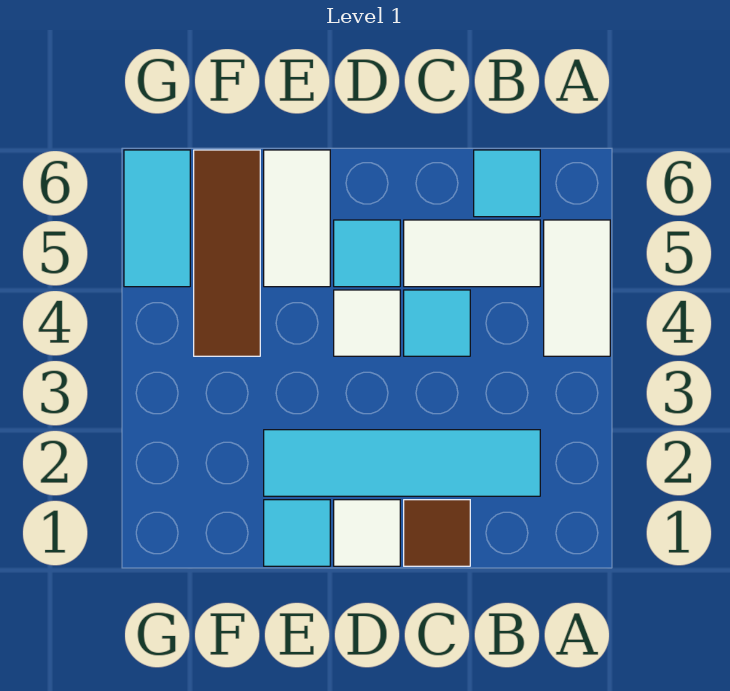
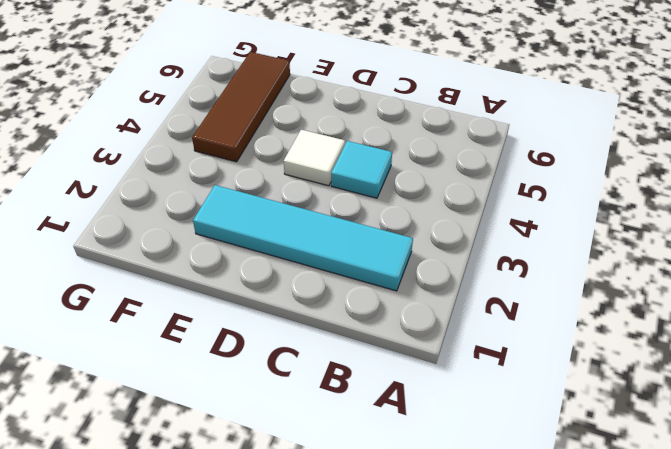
none -> white tile A4:A5 level 1
none -> white tile B5:C5 level 1
none -> cyan tile B6 level 1

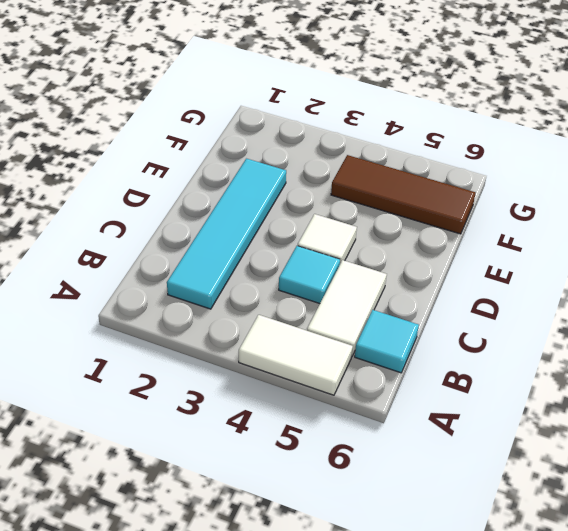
none -> brown tile C1 level 1
none -> white tile D1 level 1
none -> cyan tile D5 level 1

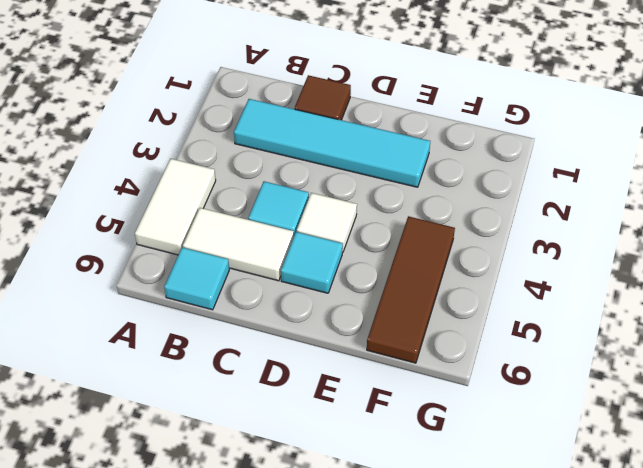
none -> white tile D1 level 1
none -> cyan tile E1 level 1
none -> white tile E5:E6 level 1

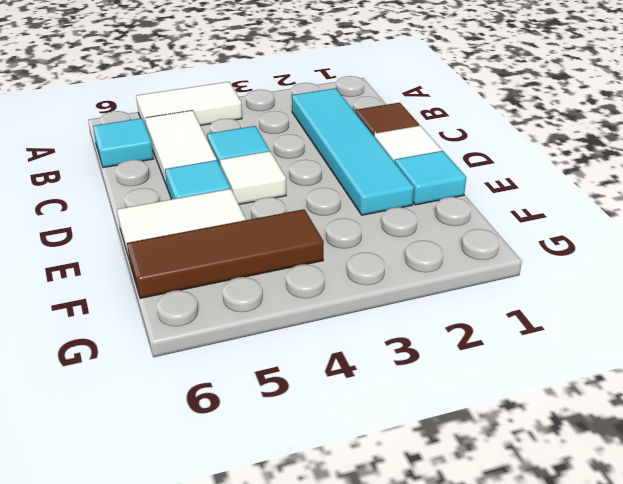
none -> cyan tile G5:G6 level 1

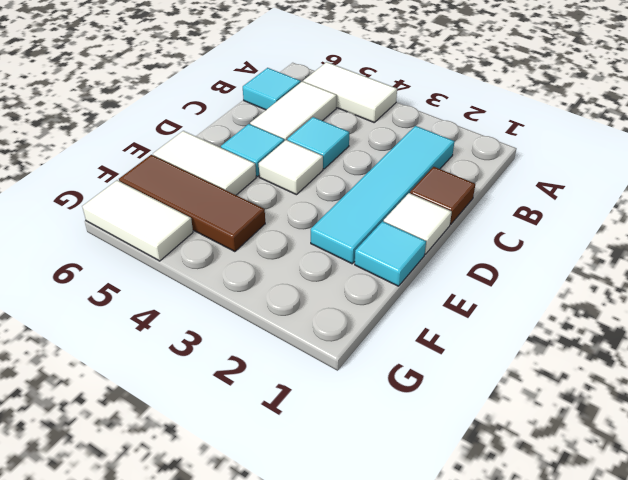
white tile G5:G6 level 1 -> cyan tile G5:G6 level 1

